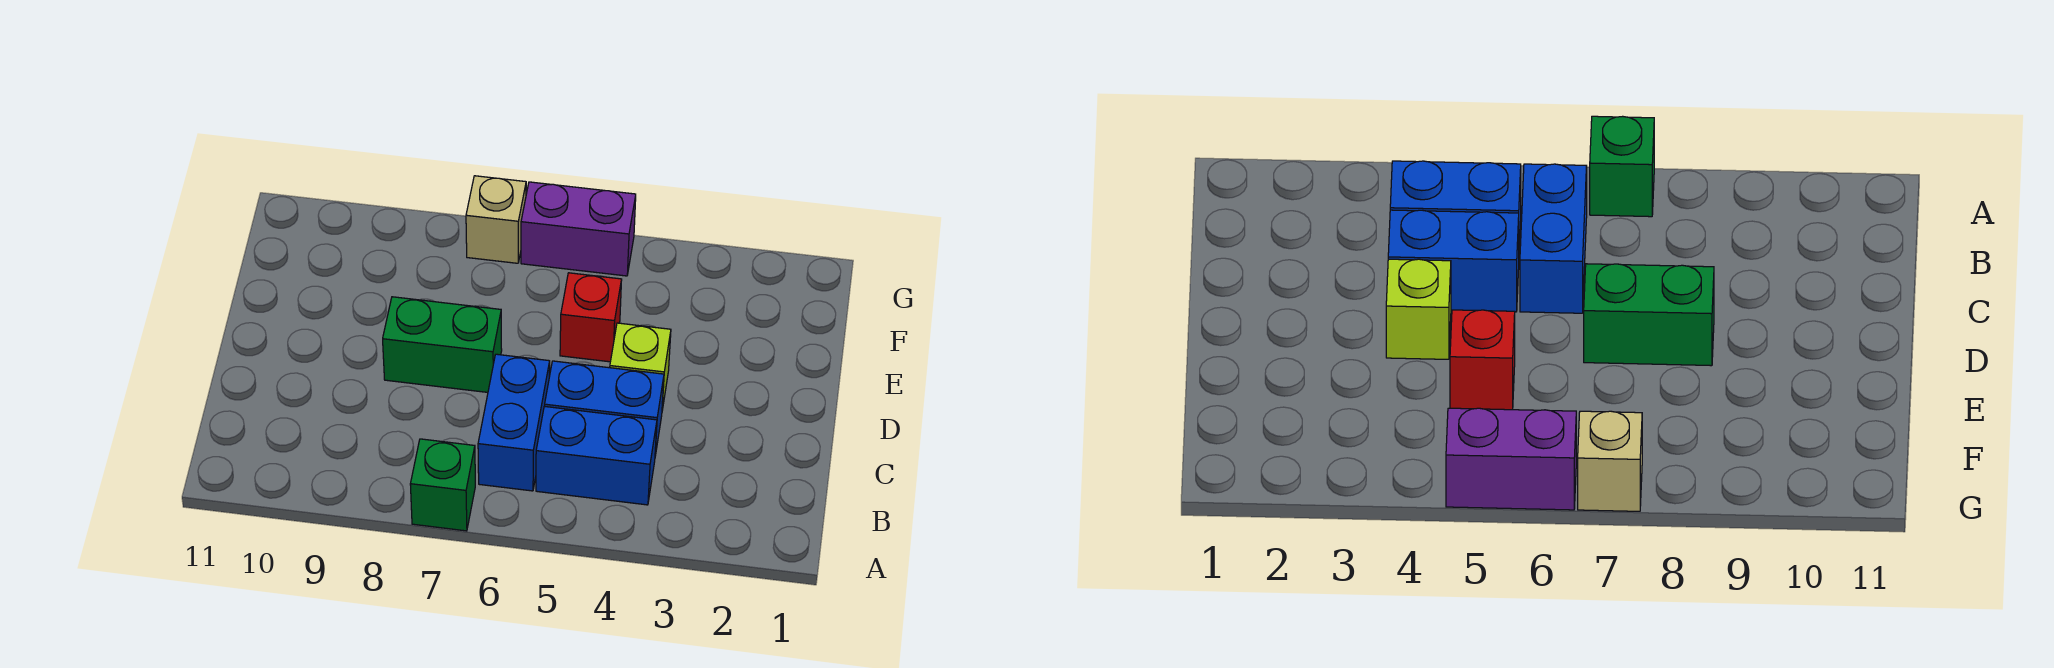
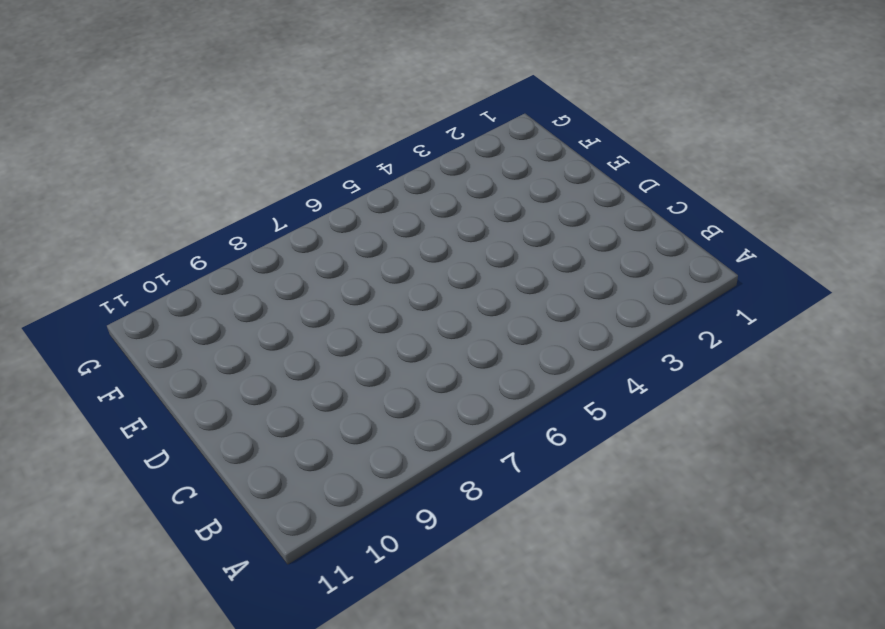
none -> green brick A7 level 1
none -> blue brick B4:B5 level 1

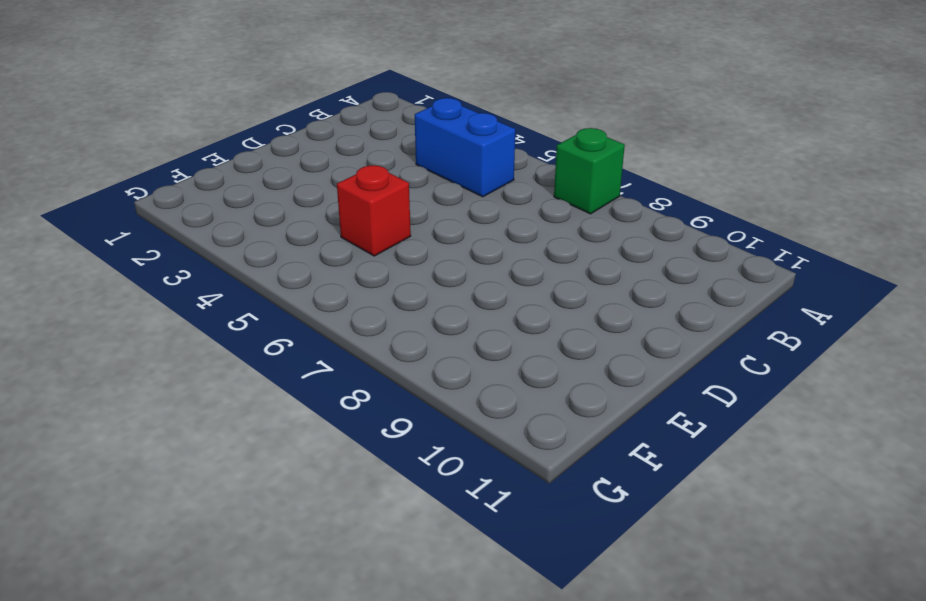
none -> blue brick B6:C6 level 1
none -> blue brick C4:C5 level 1

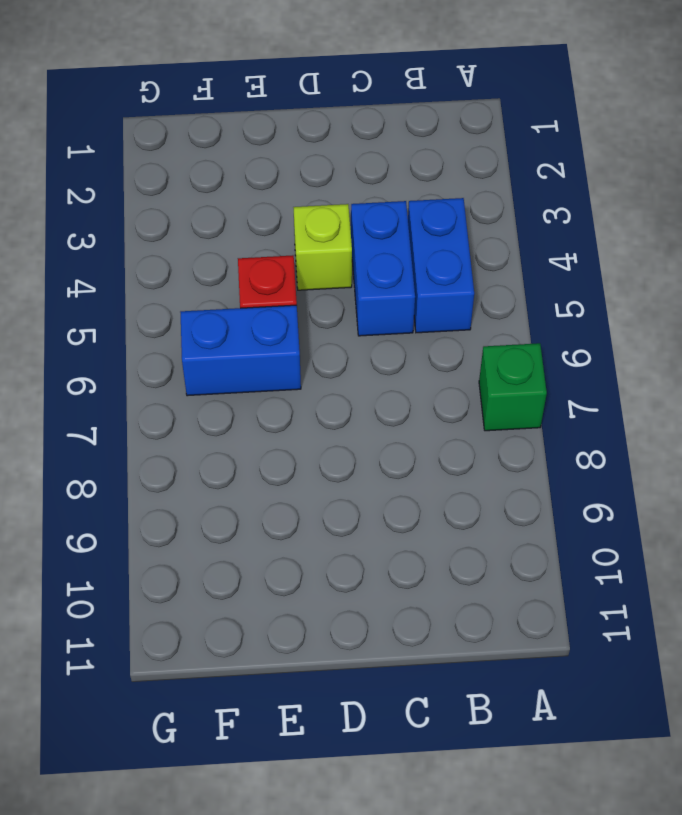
blue brick E6:F6 level 1 -> blue brick B6:C6 level 1
none -> green brick D7:D8 level 1
none -> purple brick G5:G6 level 1

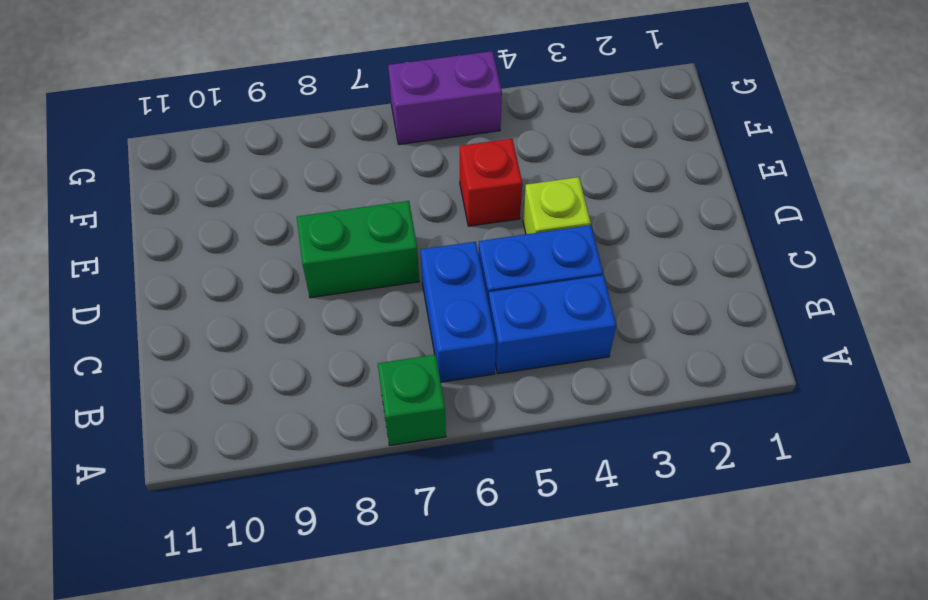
none -> tan brick G7 level 1

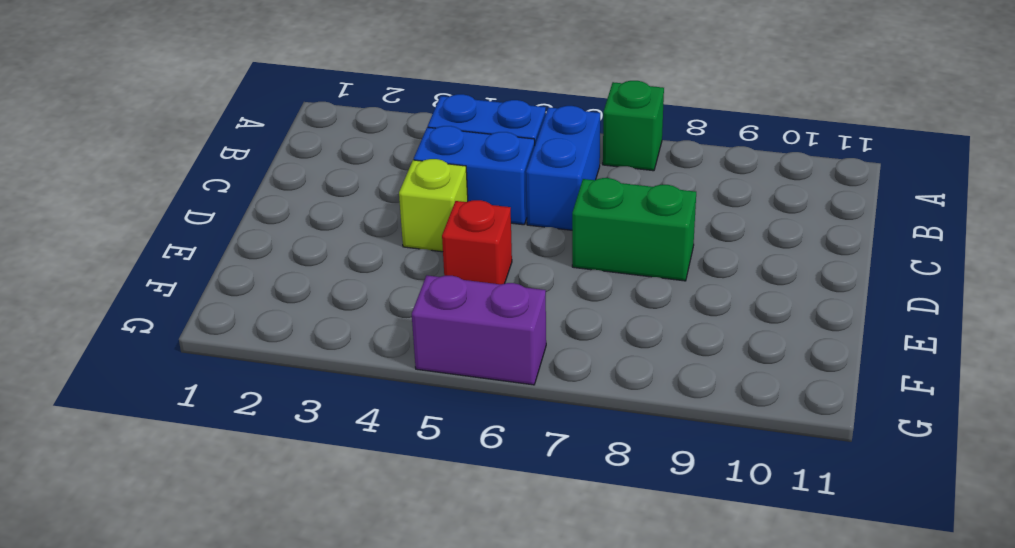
none -> tan brick G7 level 1

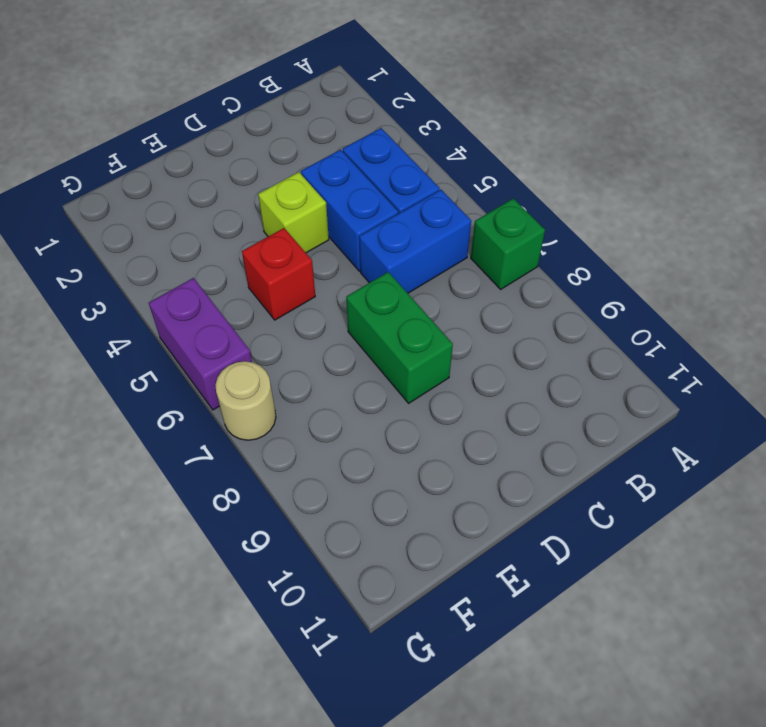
tan round brick G7 level 1 -> tan brick G7 level 1

